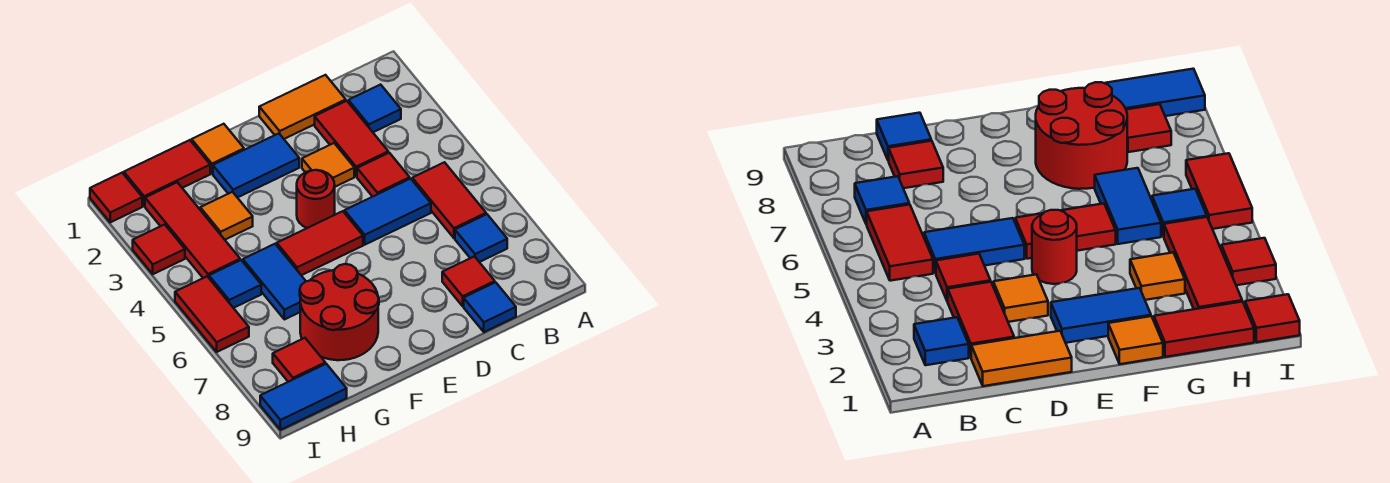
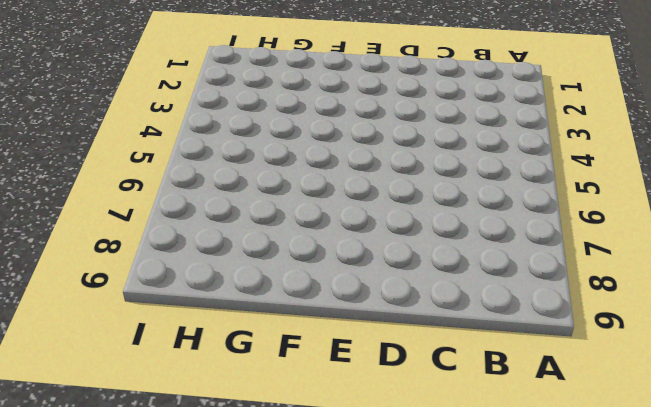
none -> blue tile B2 level 1
none -> red tile B5:B6 level 1
none -> blue tile B7 level 1

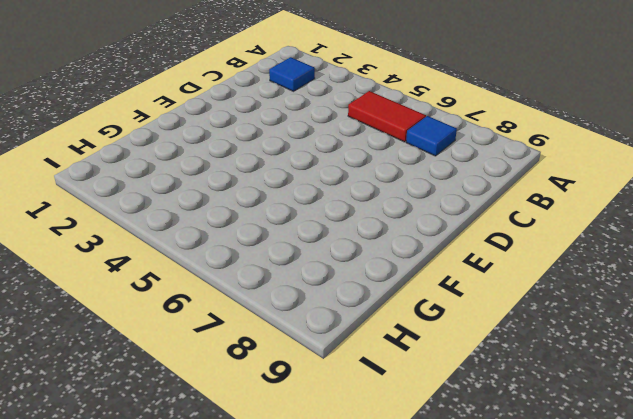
none -> orange tile C1:D1 level 1
none -> red tile C2:C3 level 1
none -> red tile C4 level 1

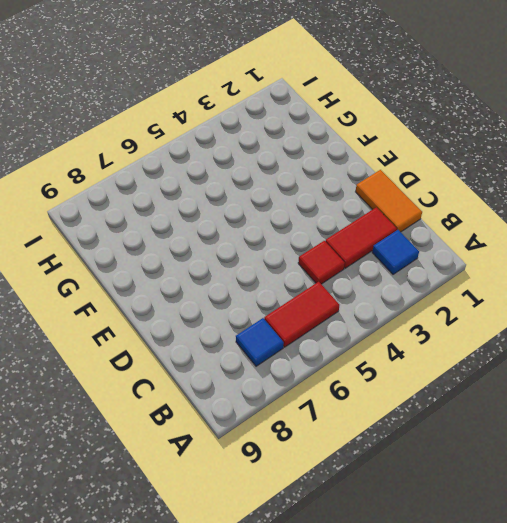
none -> blue tile C5:D5 level 1
none -> red tile C8 level 1
none -> blue tile C9 level 1

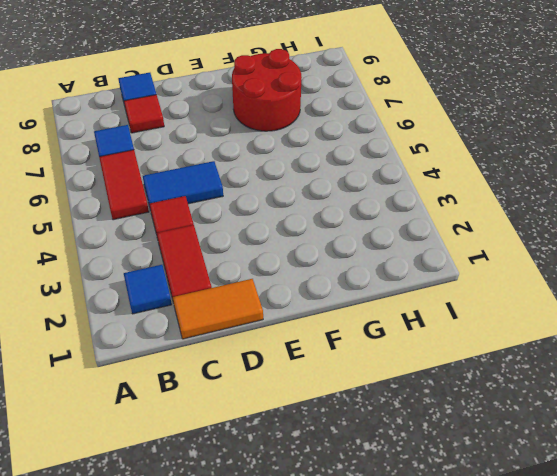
none -> orange tile D3 level 1
none -> blue tile E2:F2 level 1
none -> red round brick E4 level 1

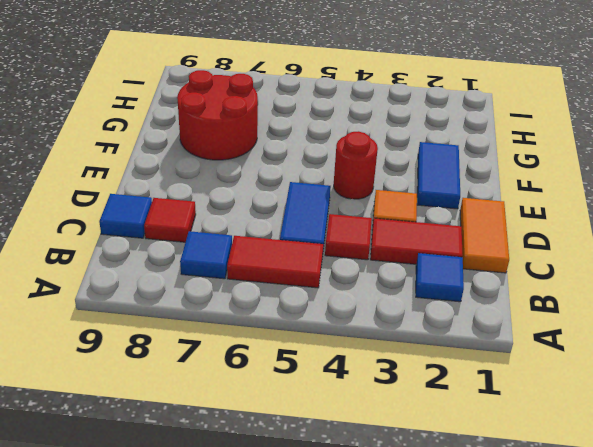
none -> red tile E5:F5 level 1
none -> orange tile F1 level 1
none -> red tile G1:H1 level 1

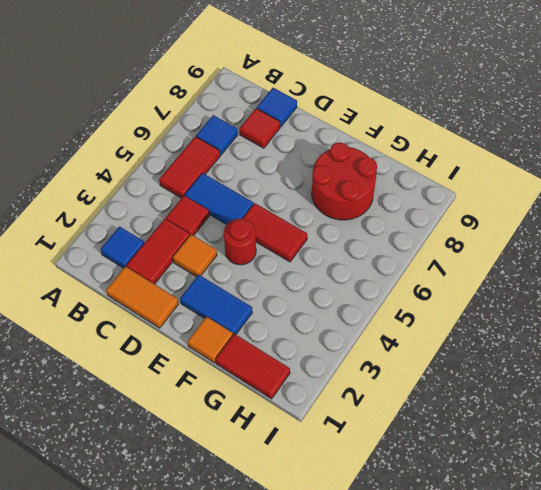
none -> orange tile G3 level 1
none -> blue tile G5:G6 level 1
none -> red tile H2:H4 level 1

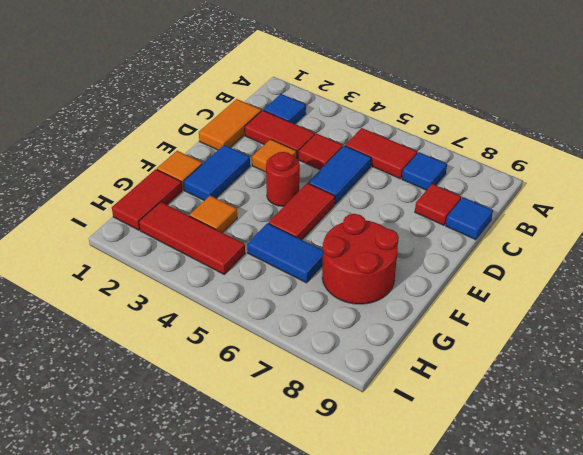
none -> blue tile H5 level 1
none -> red tile H8 level 1
none -> blue tile H9:I9 level 1

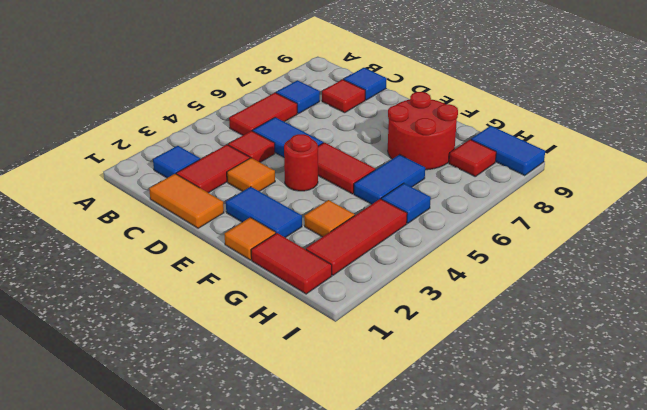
none -> red tile I1 level 1
none -> red tile I3 level 1
none -> red tile I5:I6 level 1

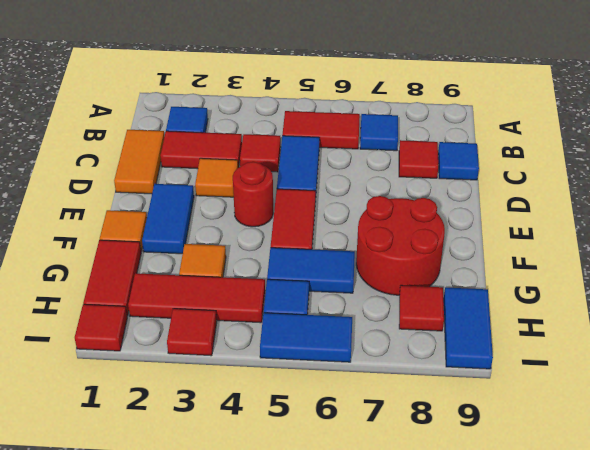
blue tile I5:I6 level 1 -> red tile I5:I6 level 1

